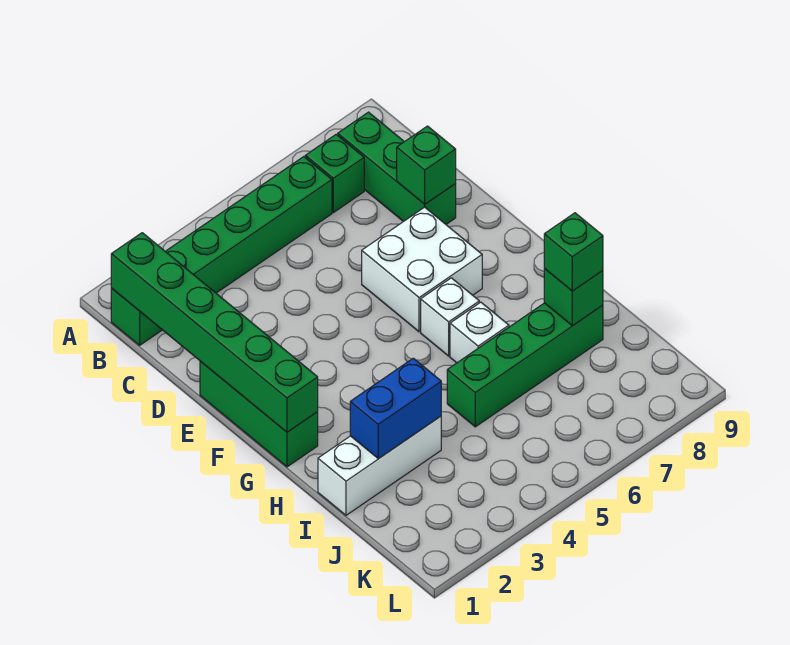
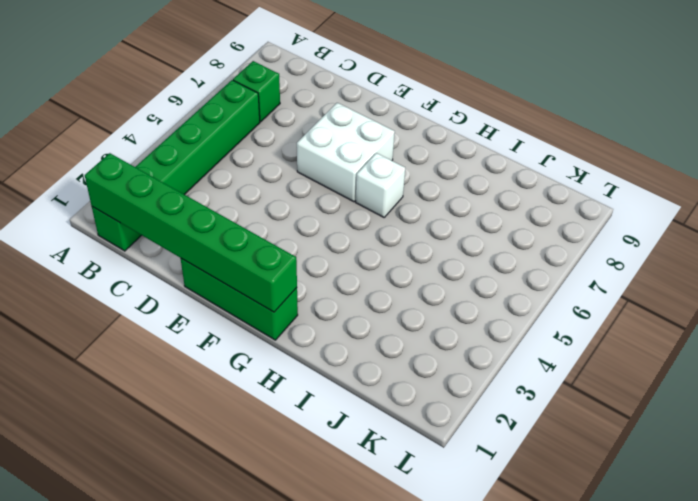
none -> green brick B8:D8 level 1
none -> white brick H6 level 1
none -> white brick I1:I3 level 1

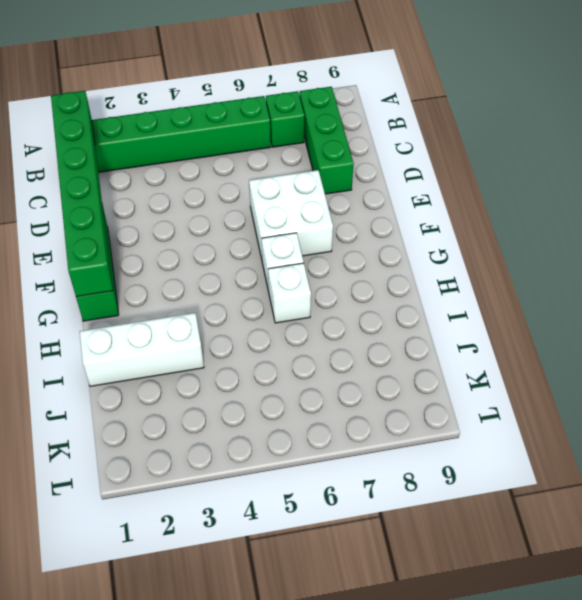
none -> green brick I5:I8 level 1
none -> green brick D8 level 2
none -> blue brick I2:I3 level 2

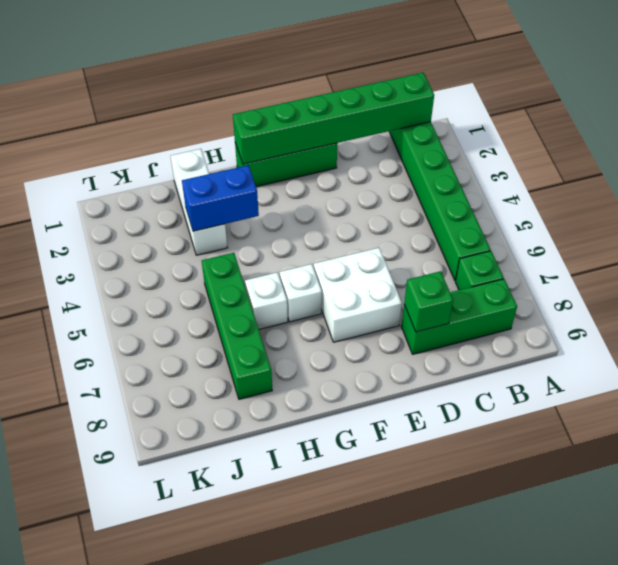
blue brick H3:I3 level 2 -> blue brick I2:I3 level 2
none -> green brick I8 level 2
none -> green brick I8 level 3

